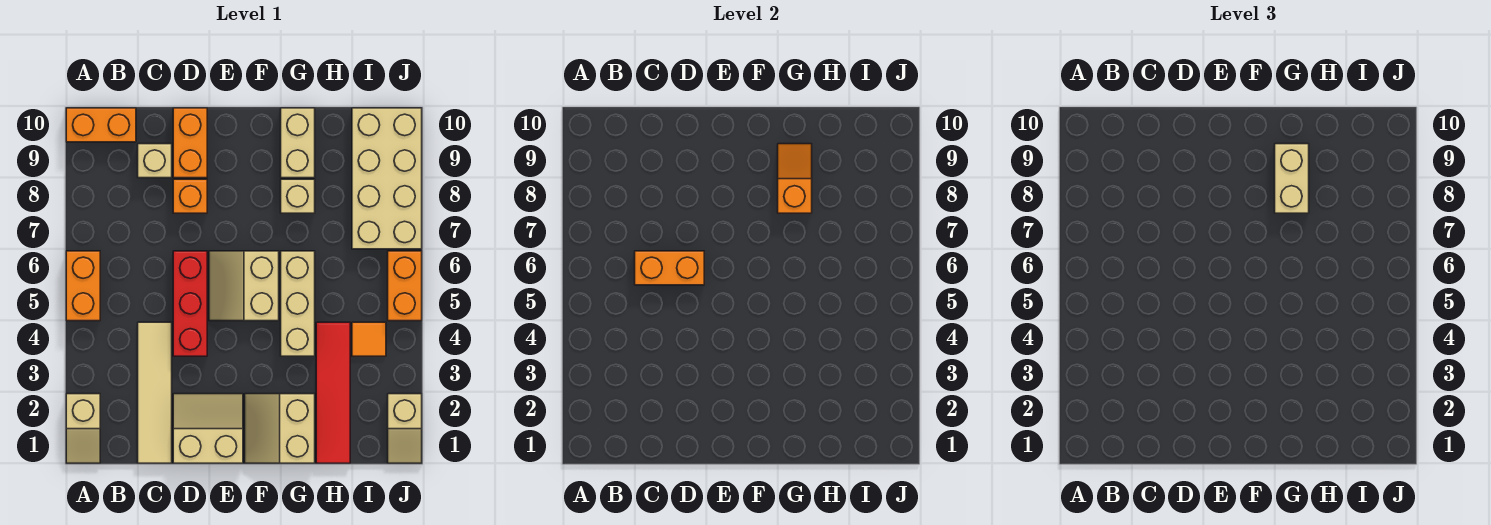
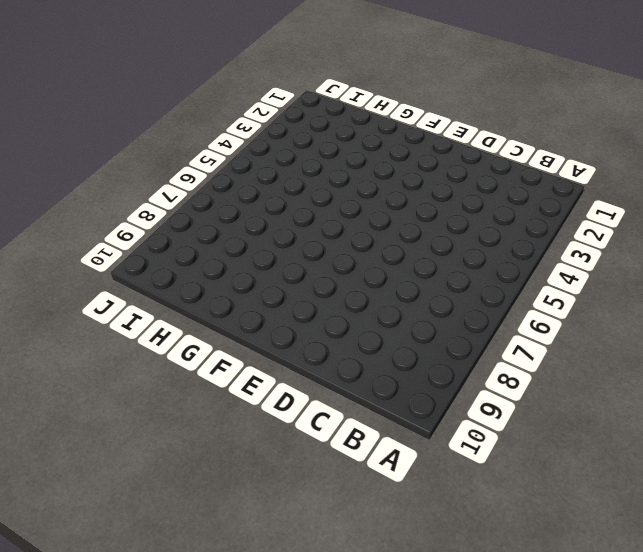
none -> tan slope A1:A2 level 1 top 2
none -> orange brick A5:A6 level 1
none -> orange brick A10:B10 level 1

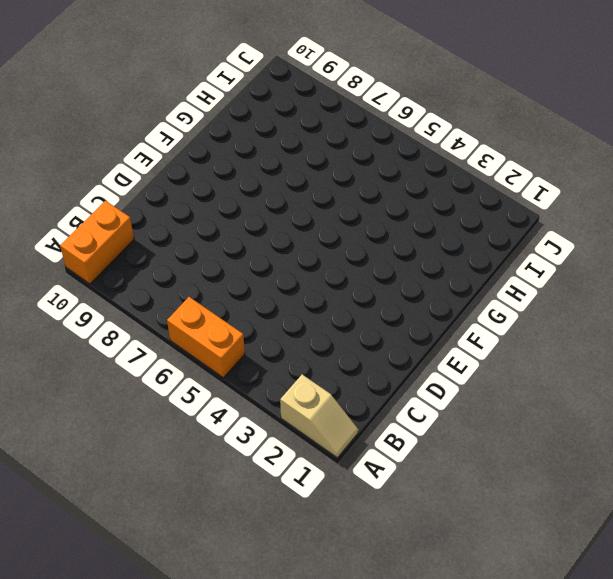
none -> tan tile C1:C4 level 1
none -> tan brick C9 level 1
none -> tan slope D1:E2 level 1 top 1

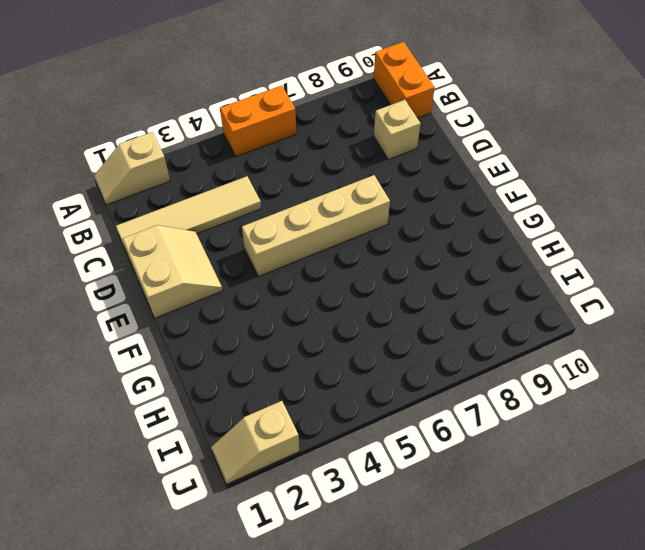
tan brick E4:E7 level 1 -> tan slope E5:F6 level 1 top F
none -> red brick D4:D6 level 1
none -> orange brick D8 level 1
none -> orange brick D9:D10 level 1

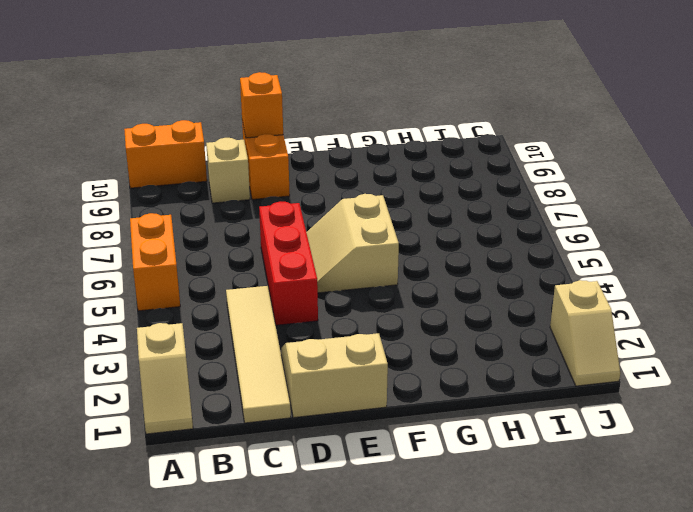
orange brick D10 level 2 -> orange brick D8 level 1
none -> tan slope F1:G2 level 1 top G
none -> tan brick G4:G6 level 1
none -> tan brick G8 level 1

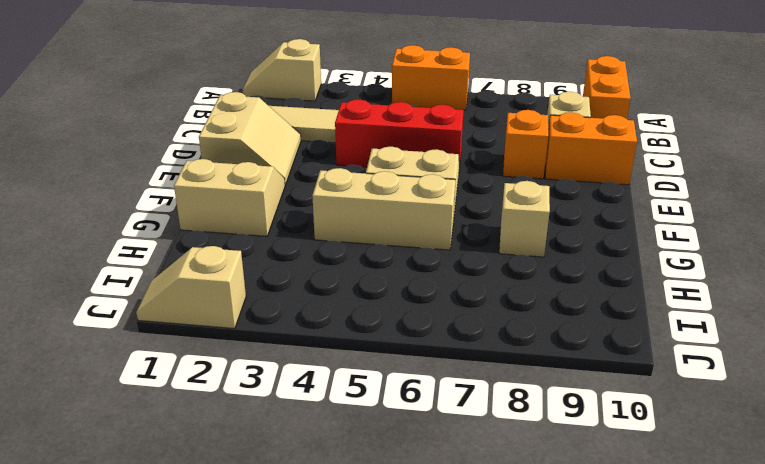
none -> tan brick G9:G10 level 1
none -> red tile H1:H4 level 1
none -> orange tile I4 level 1

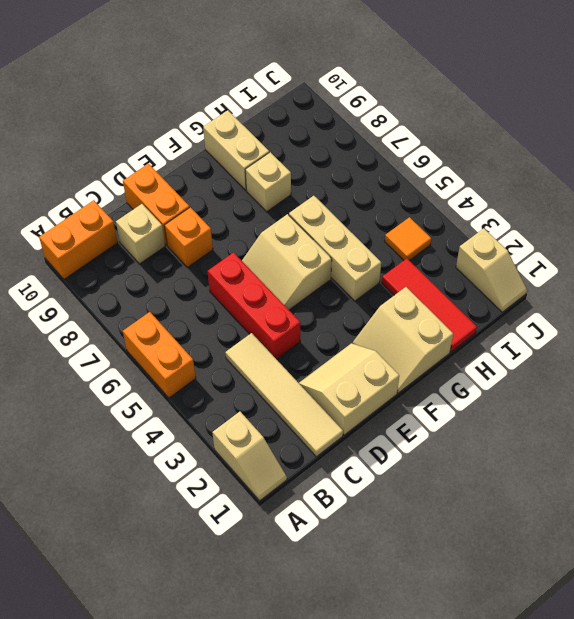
red tile H1:H3 level 1 -> red tile H1:H4 level 1
none -> tan brick I7:J10 level 1
none -> orange brick J5:J6 level 1
none -> orange brick C6:D6 level 2

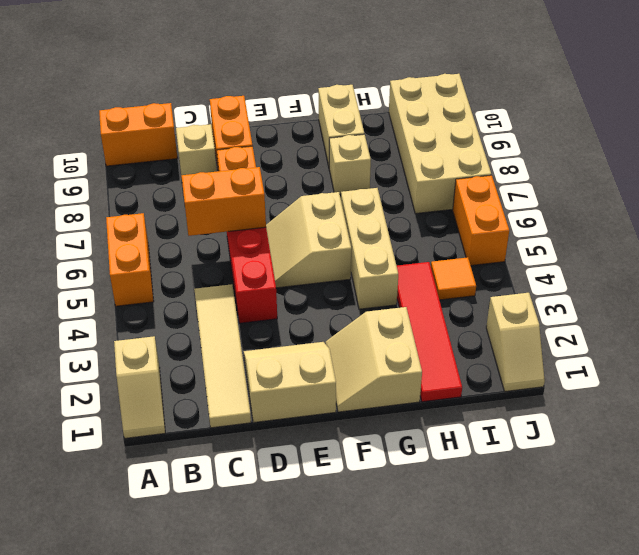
none -> orange slope G8:G9 level 2 top 8
none -> tan brick G8:G9 level 3

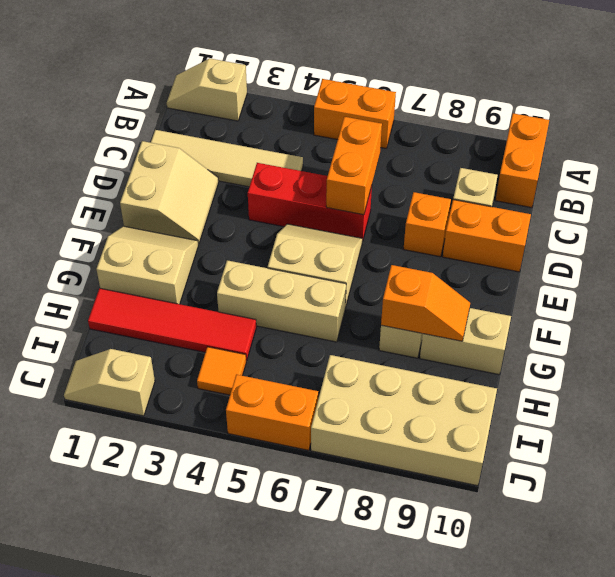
none -> tan brick G8:G9 level 3

